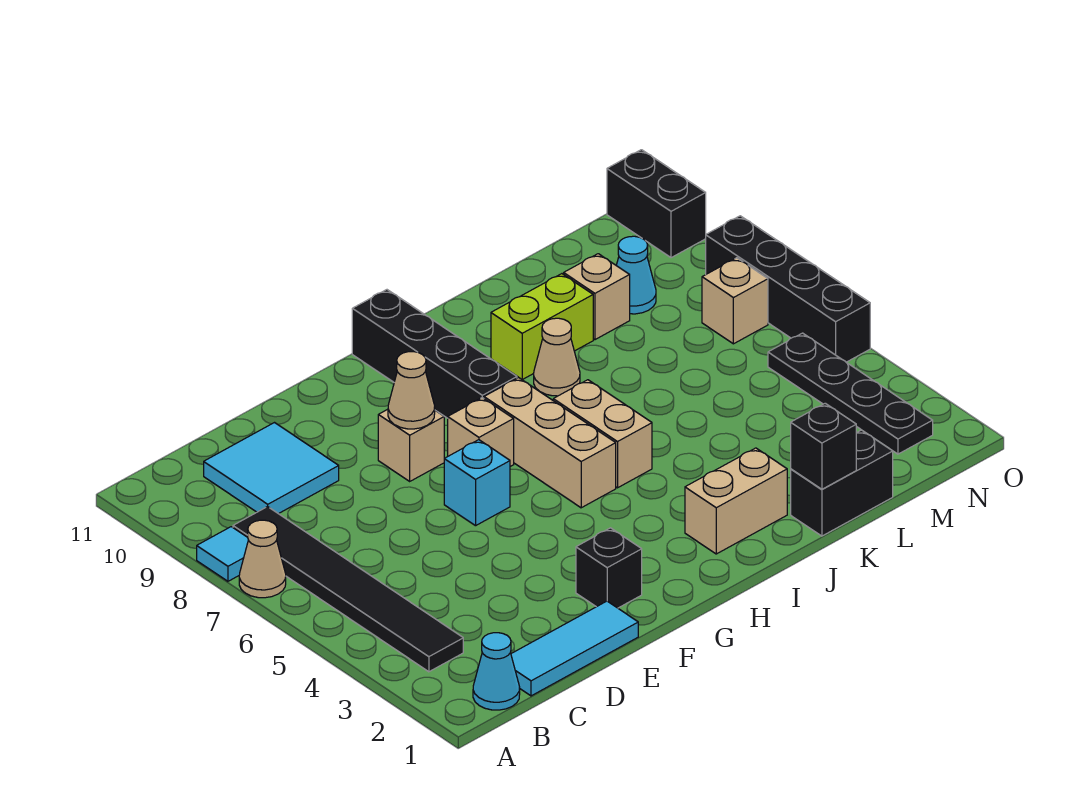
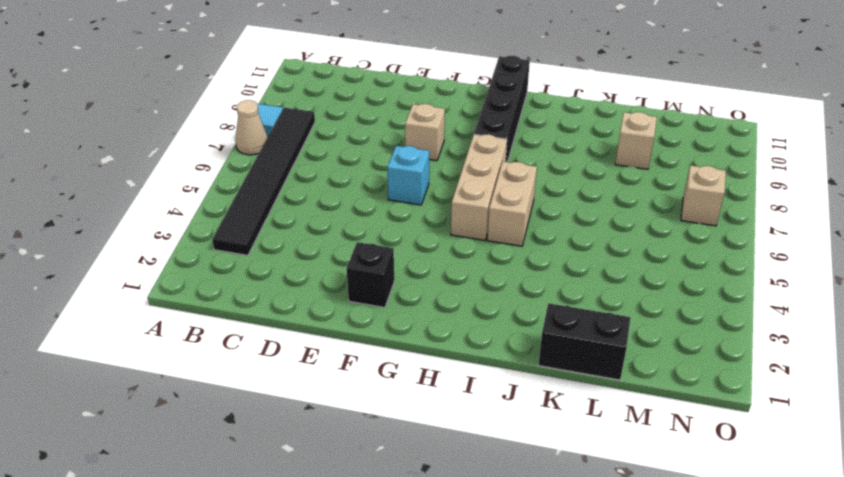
none -> cyan cone B1 level 1
none -> cyan tile C1:E1 level 1
none -> cyan tile C9:D10 level 1

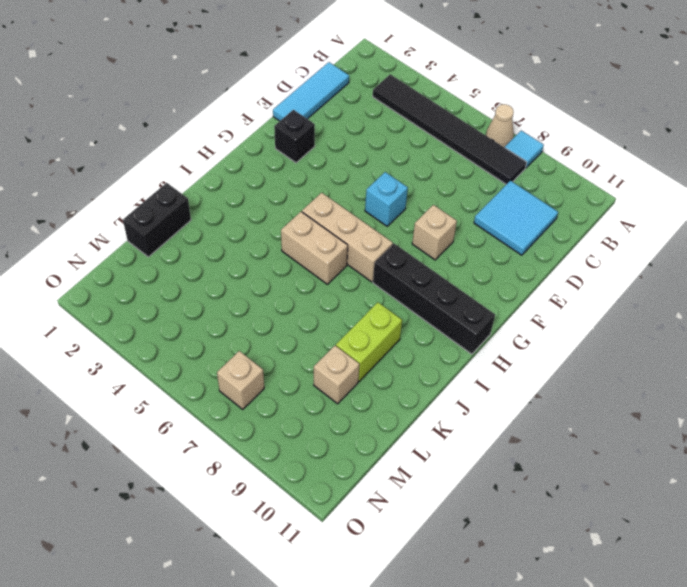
none -> cyan cone B1 level 1
none -> tan brick G7 level 1
none -> tan brick I2:J2 level 1

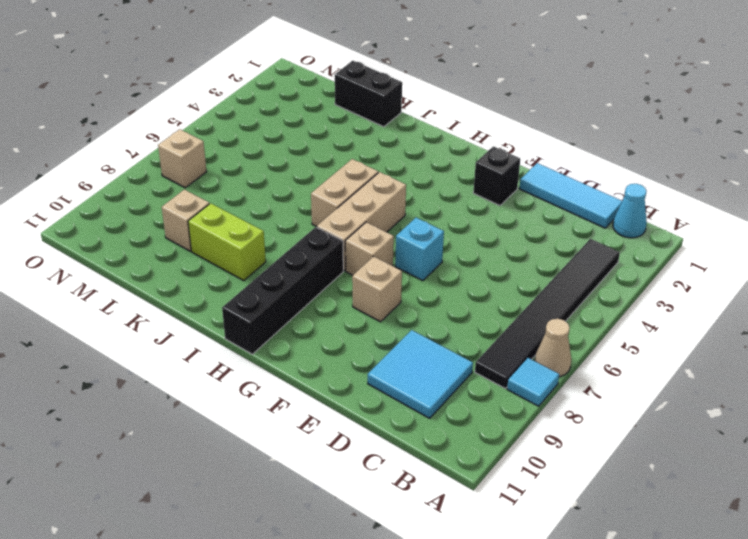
none -> tan brick I2:J2 level 1
none -> tan cone J8 level 1
none -> cyan cone M9 level 1

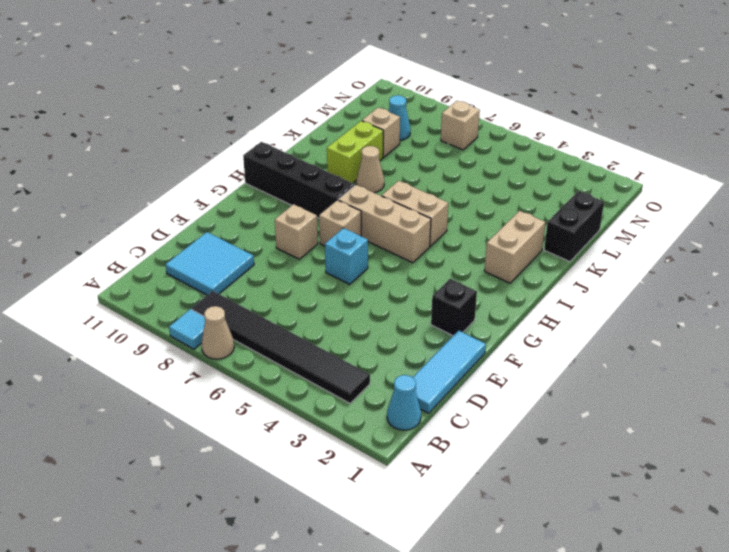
none -> black plate N2:N5 level 1
none -> black brick O5:O8 level 1
none -> black brick O10:O11 level 1

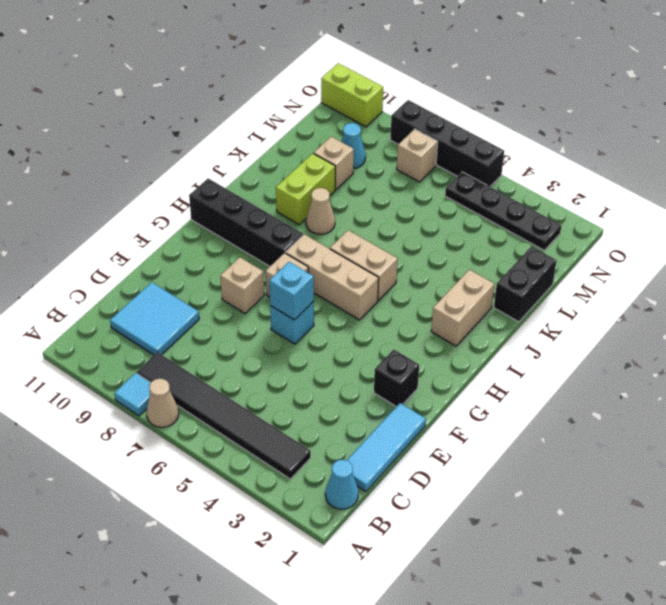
cyan brick F6 level 2 -> none
lime brick O10:O11 level 1 -> black brick O10:O11 level 1
none -> tan cone F8 level 2
none -> black brick K1 level 2

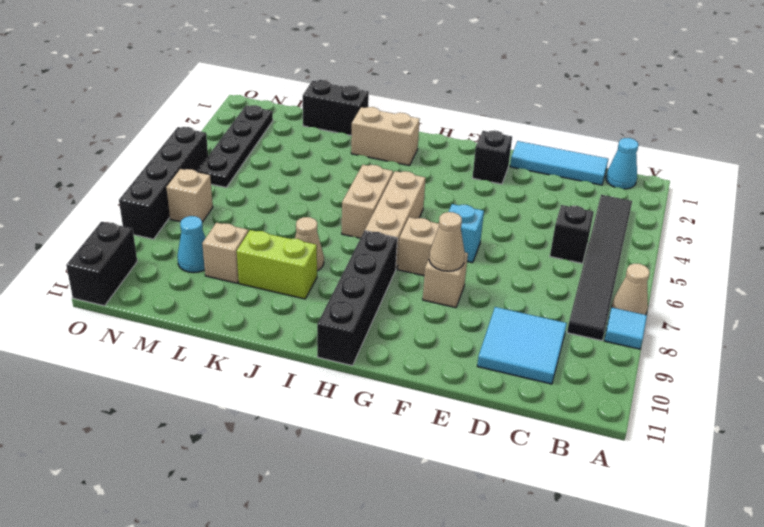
black brick C5 level 1 -> black brick K1 level 2

